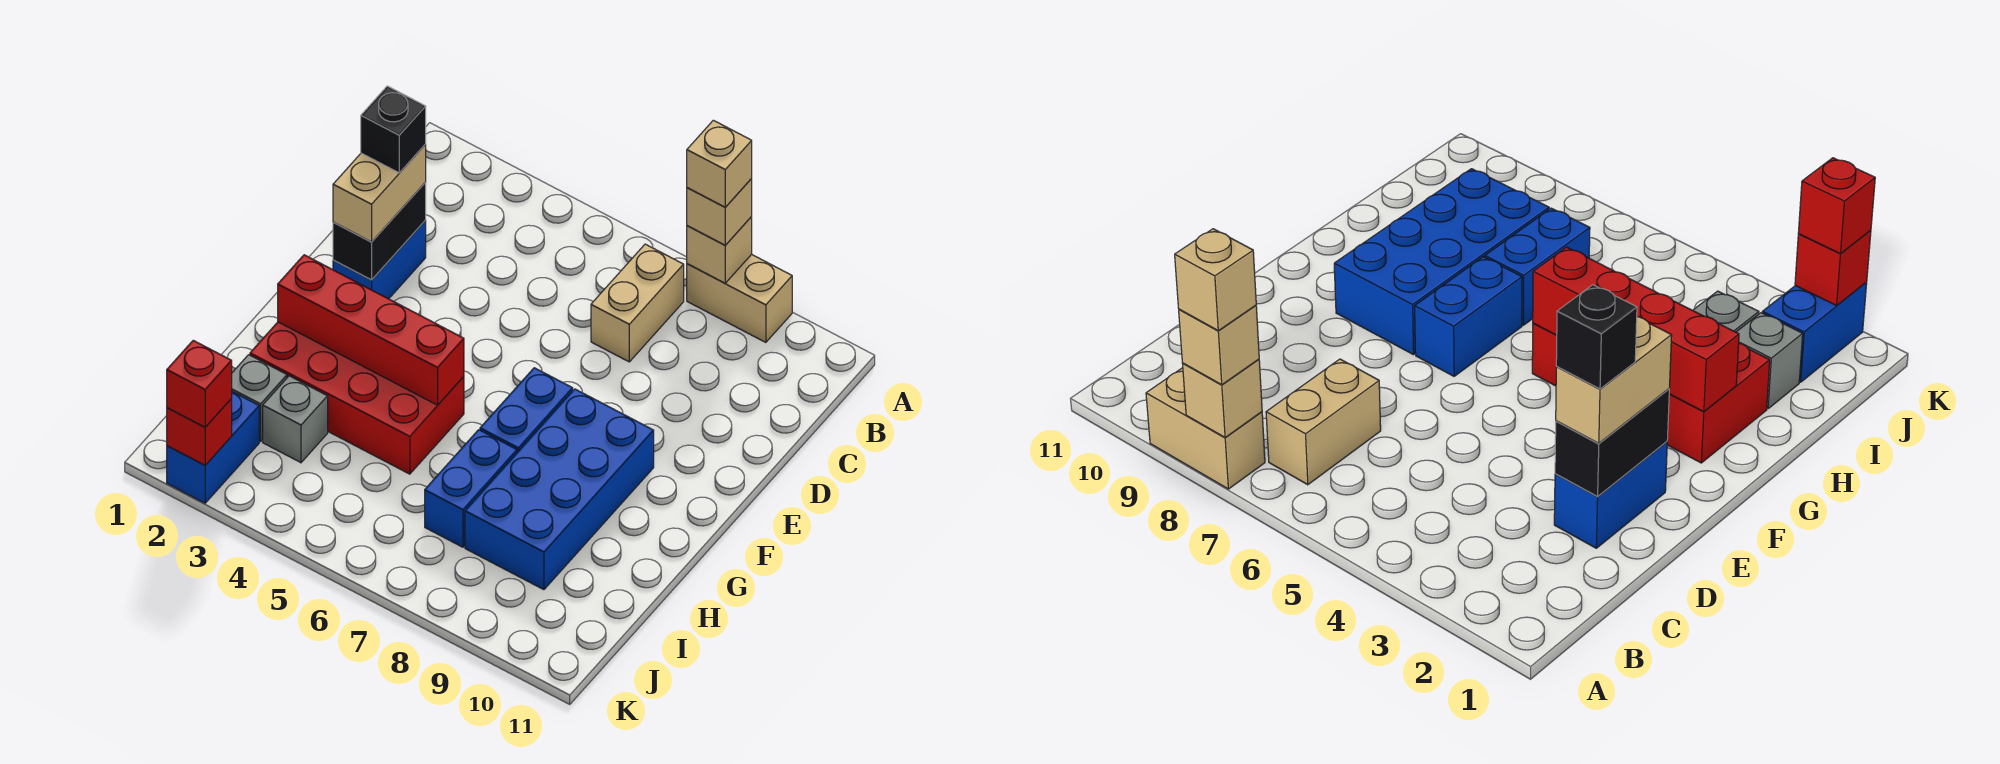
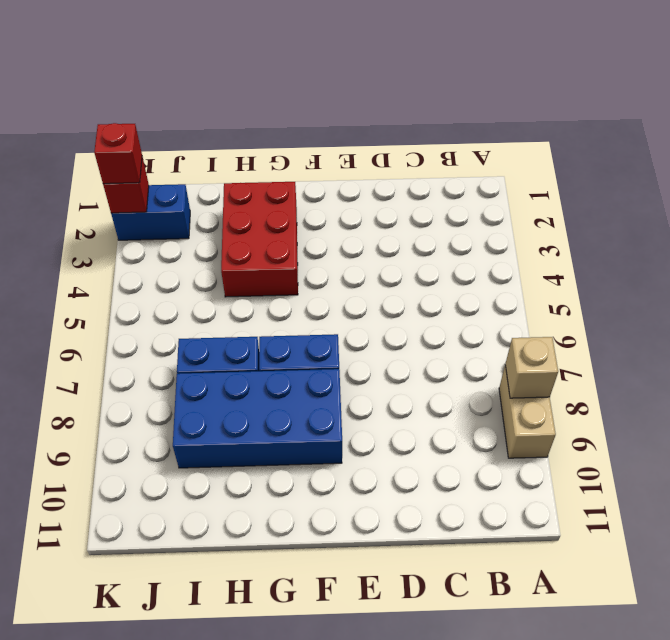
red brick G2:H4 level 1 -> red brick G2:H5 level 1
none -> tan brick B7:C7 level 1
none -> blue brick D2:E2 level 1
none -> grey brick I2 level 1

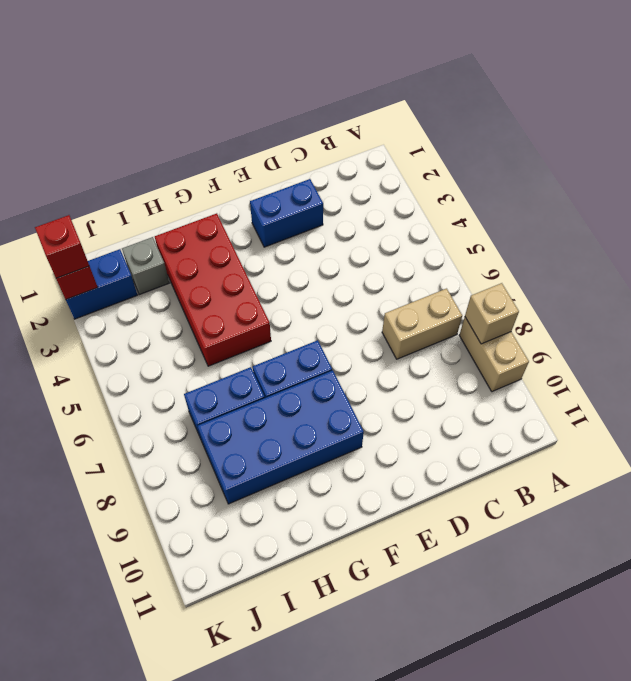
none -> grey brick I3 level 1
none -> black brick D2:E2 level 2
none -> red brick G2:G5 level 2

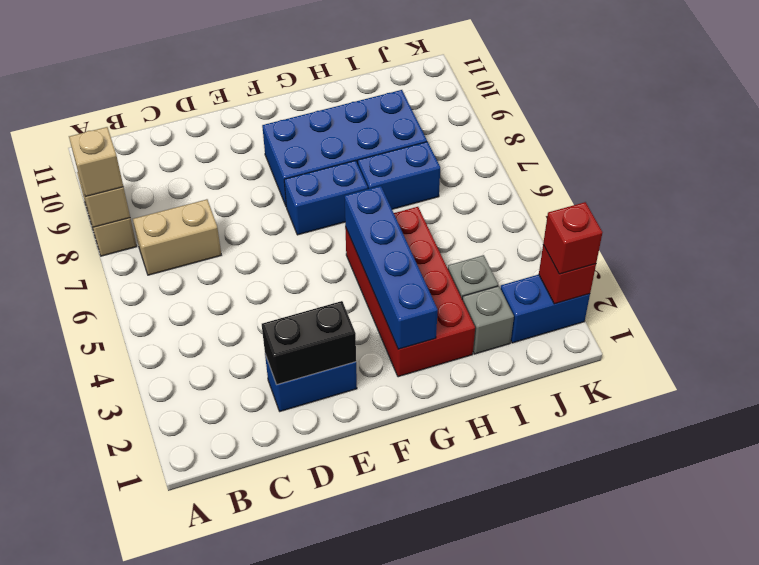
blue brick G2:G5 level 2 -> red brick G2:G5 level 2
none -> tan brick D2:E2 level 3
none -> tan brick A8 level 4
none -> black brick D2 level 4

